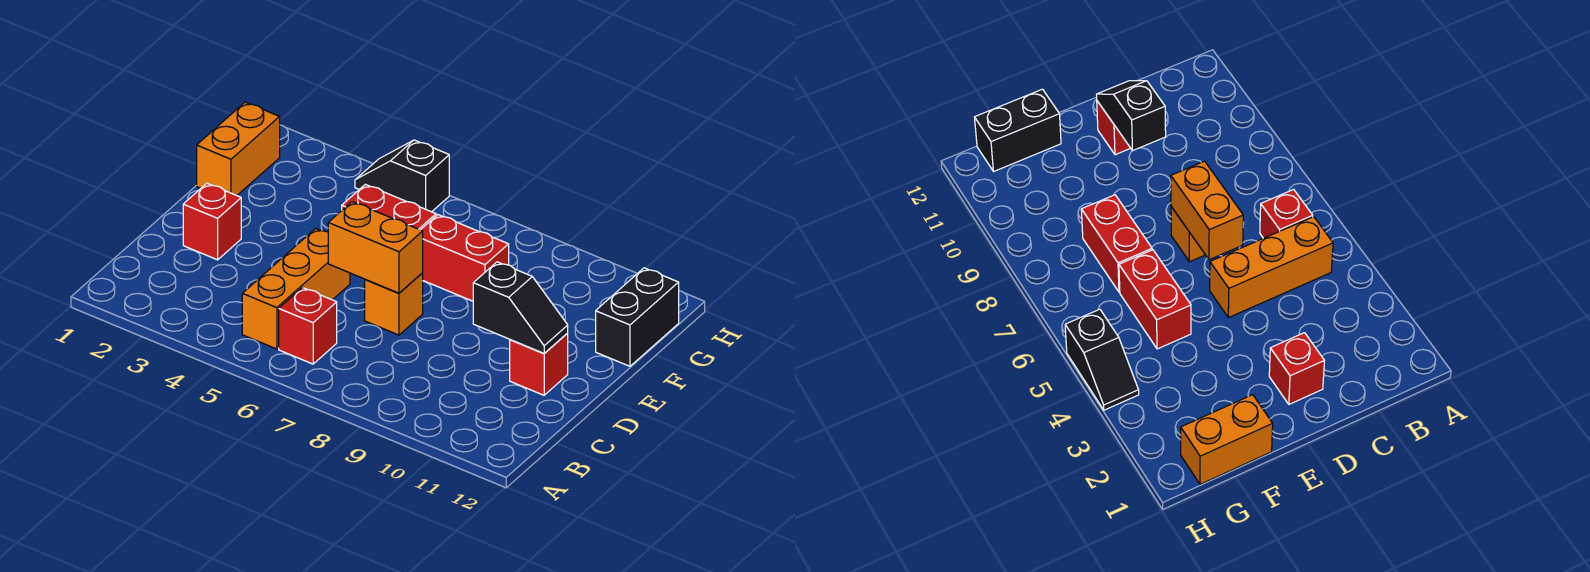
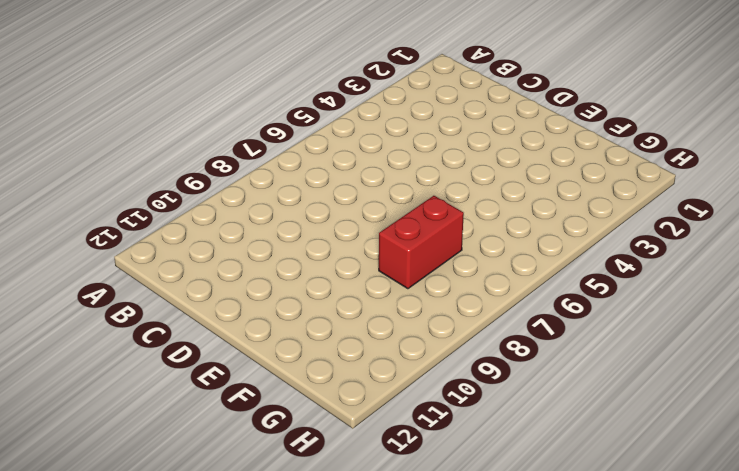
none -> orange brick B5:D5 level 1
none -> red brick B6 level 1
none -> red brick D2 level 1

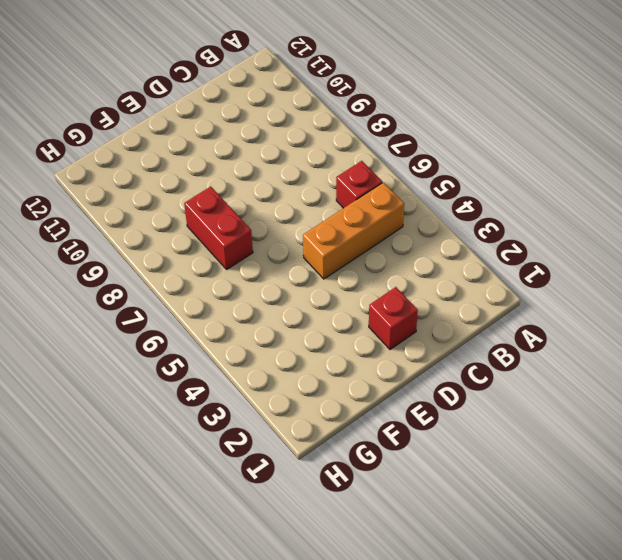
none -> orange brick D7 level 1
none -> red brick D11 level 1
none -> orange brick F1:G1 level 1

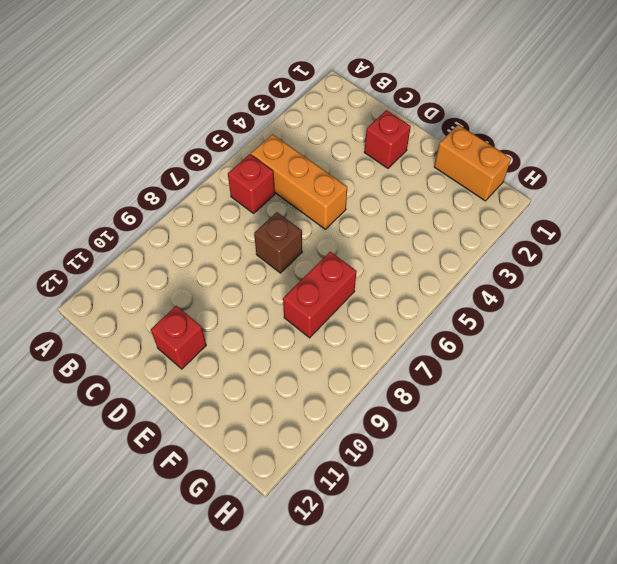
brown brick D7 level 1 -> orange brick D7 level 1
none -> red brick F5:F6 level 1
none -> black brick F12:G12 level 1
none -> black slope H4:H5 level 1 top 5

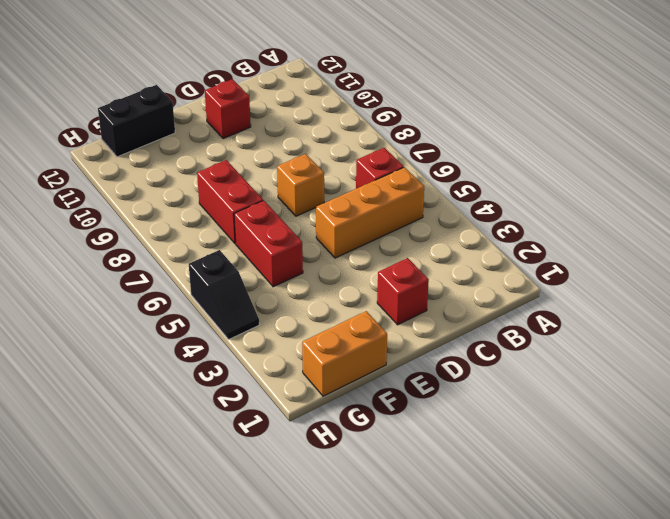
none -> orange brick D6:D7 level 2
none -> black slope D10:D11 level 2 top 10

